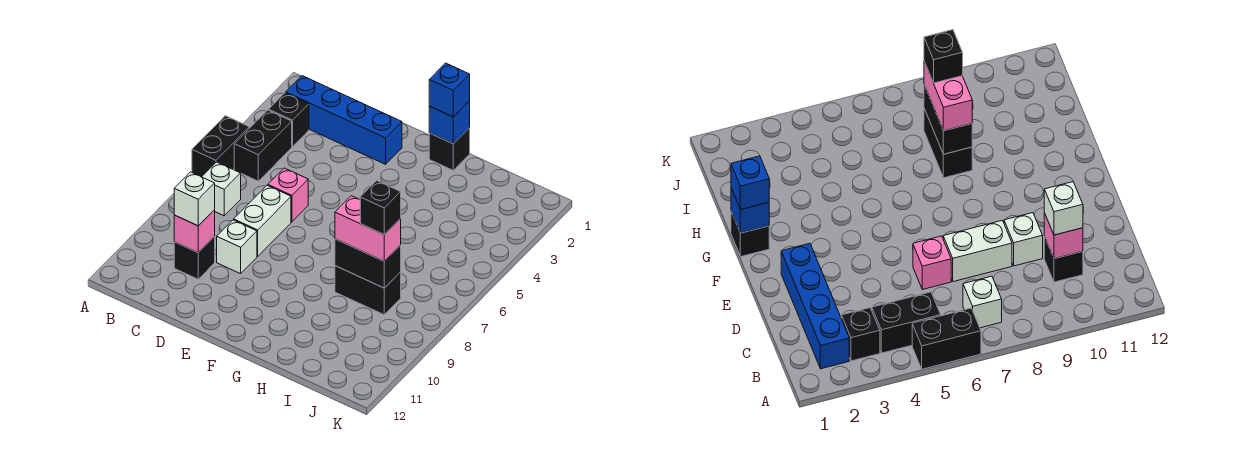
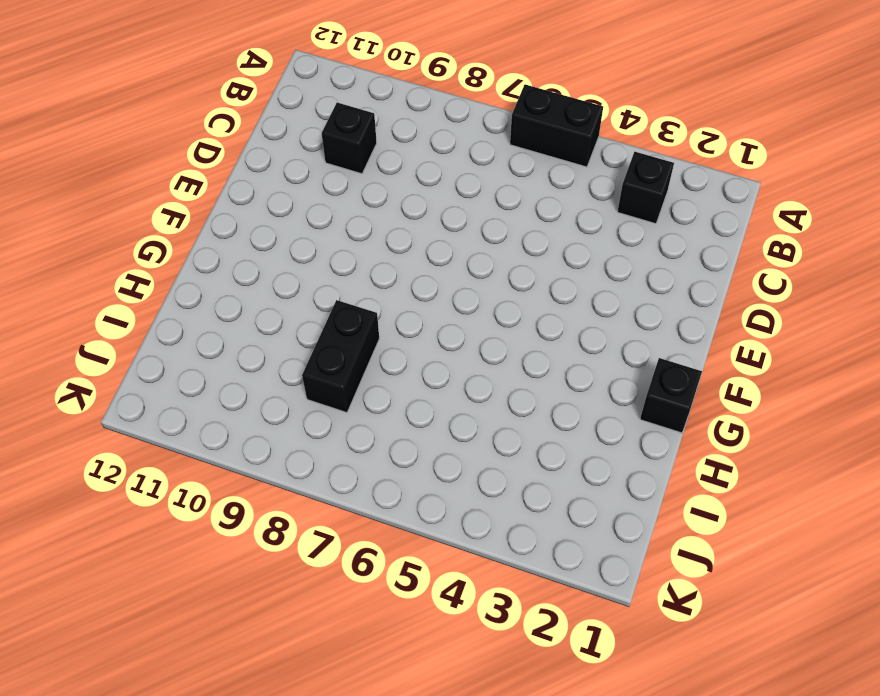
none -> blue brick B2:E2 level 1
none -> black brick B4:B5 level 1
none -> white brick B7 level 1

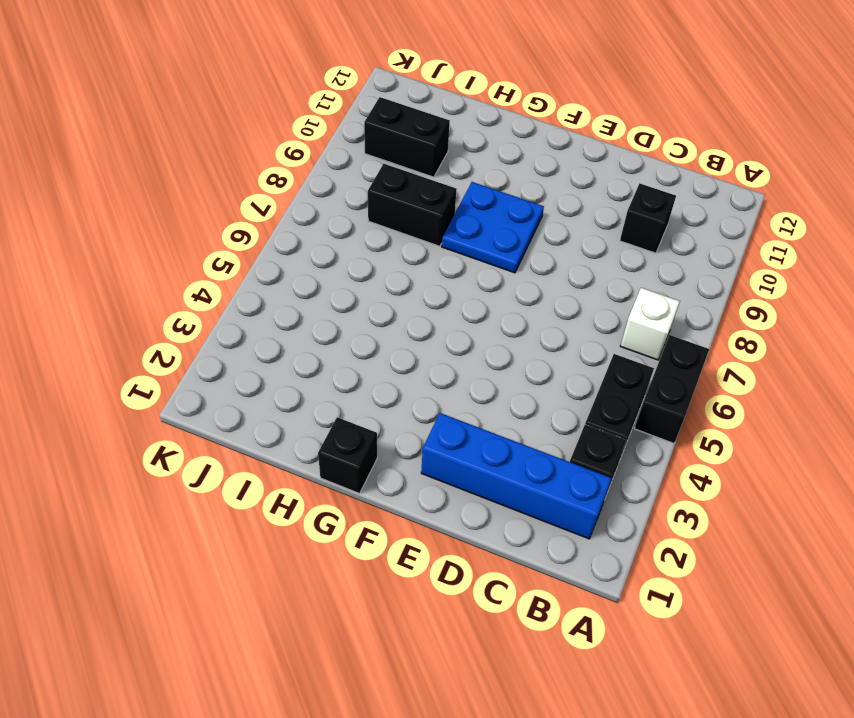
blue plate F8:G9 level 1 -> none
black brick I10:J10 level 1 -> black brick H8:I8 level 2
none -> pink brick D6 level 1
none -> white brick D7:D8 level 1
none -> white brick D9 level 1

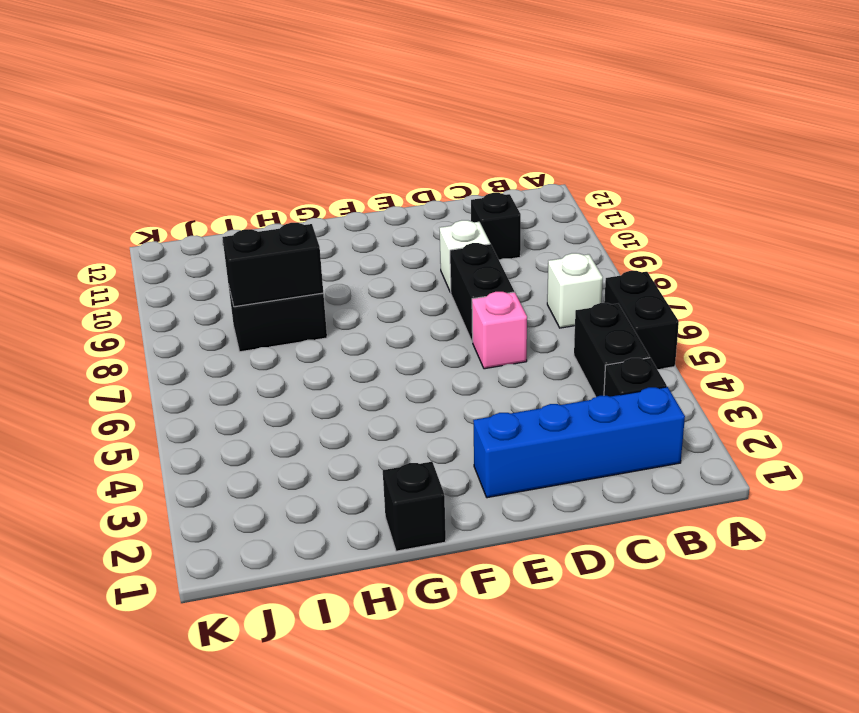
black brick D7:D8 level 1 -> white brick D7:D8 level 1
none -> pink brick C10 level 2
none -> blue brick G1 level 2
none -> white brick C10 level 3

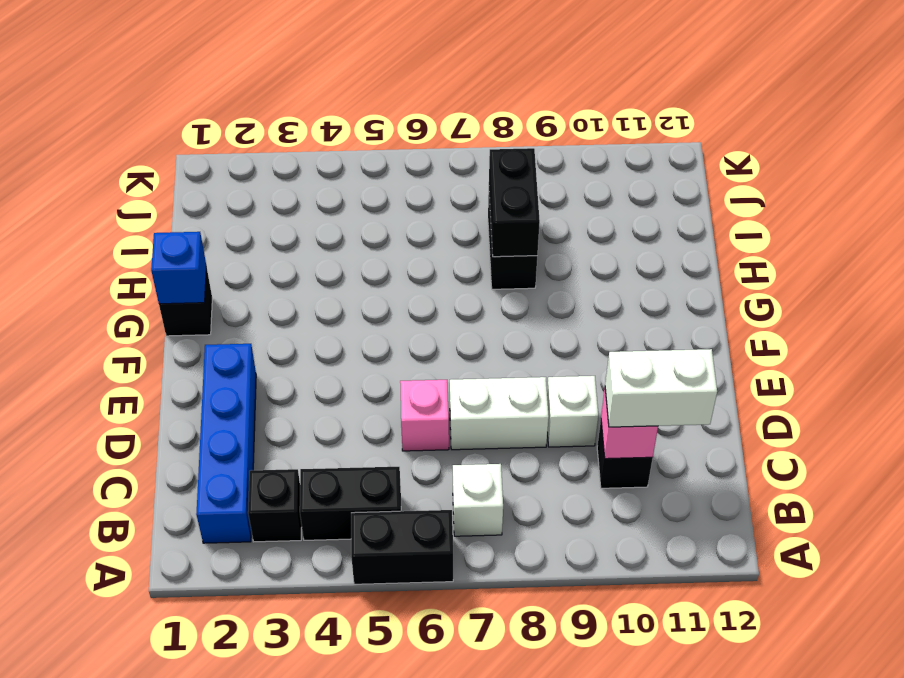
white brick C10:C11 level 3 -> white brick C10 level 3
none -> blue brick G1 level 3
none -> pink brick H8:I8 level 3
none -> black brick I8 level 4

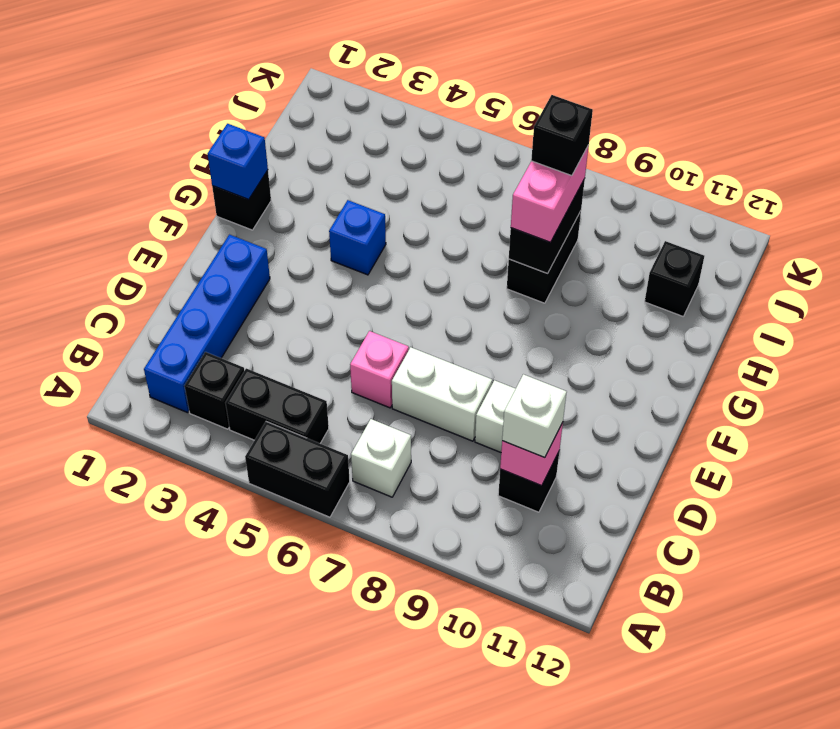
blue brick G4 level 1 -> blue brick G1 level 3
black brick I11 level 1 -> none

